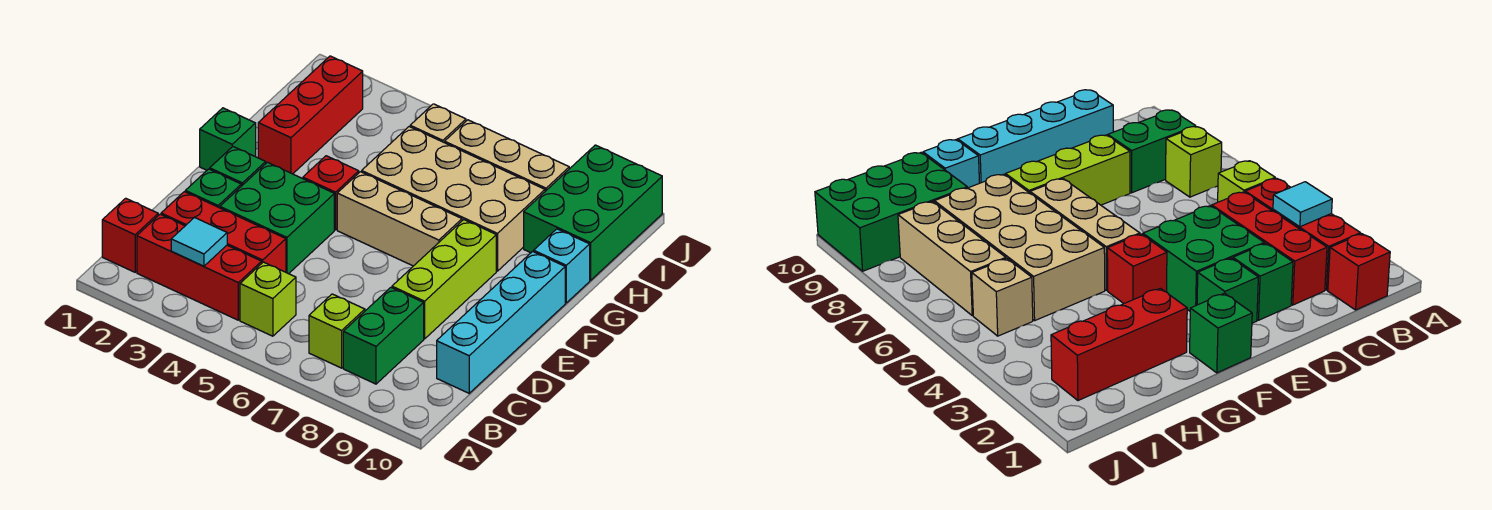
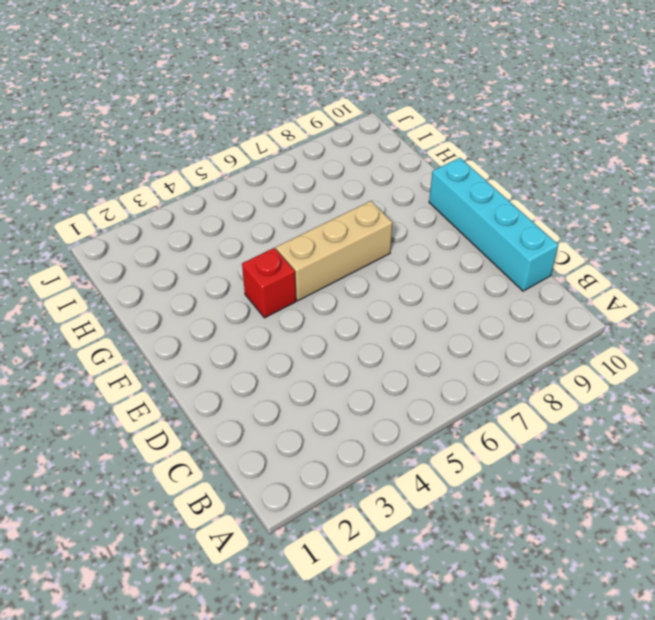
none -> red brick B1 level 1
none -> red brick B2:B4 level 1
none -> lime brick B5 level 1

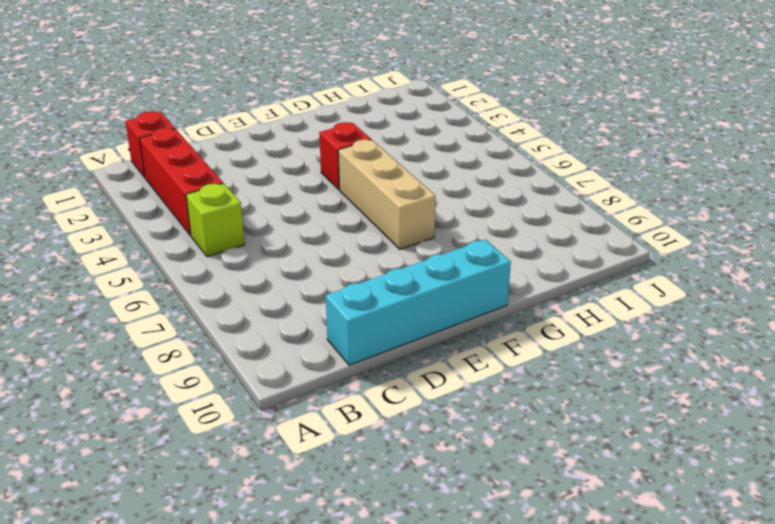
none -> lime brick B7 level 1
none -> green brick B8:C8 level 1
none -> red brick C2:C4 level 1

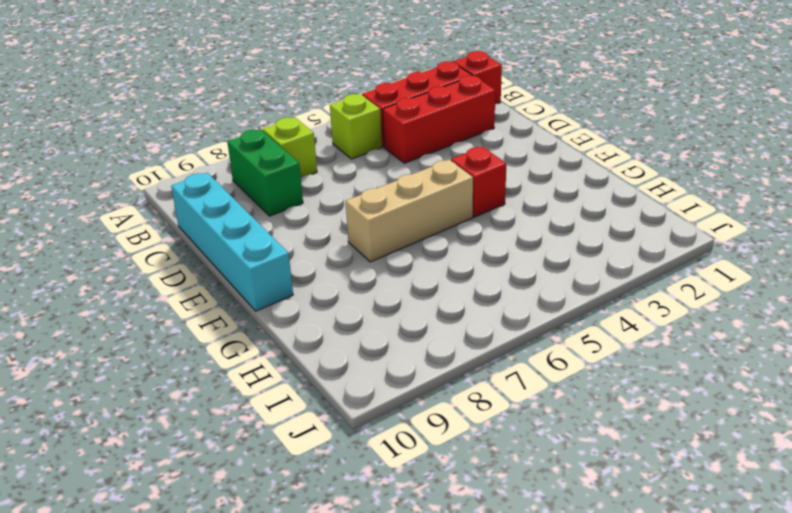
none -> green brick D2 level 1
none -> green brick D3:E4 level 1
none -> lime brick D8:F8 level 1

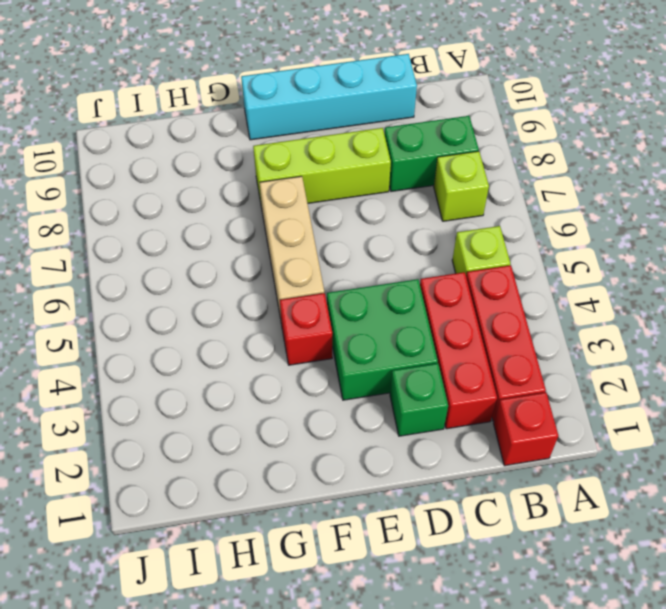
none -> green brick E2 level 1
none -> green brick F1 level 1
none -> red brick G2:I2 level 1

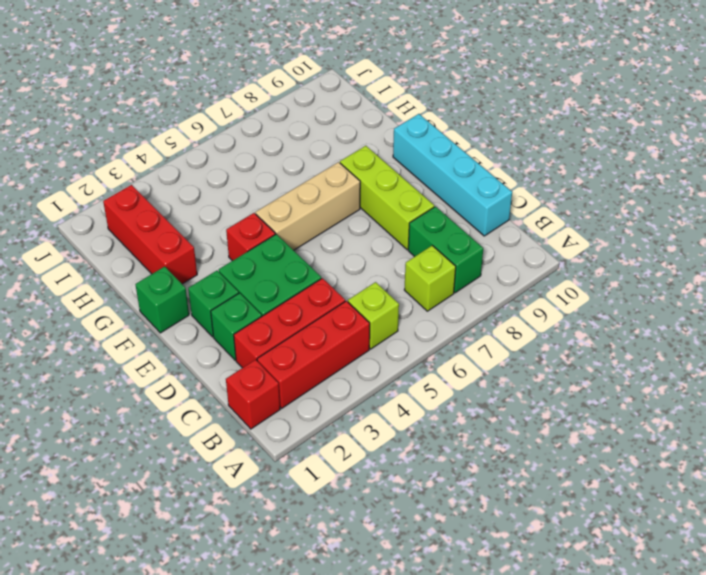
none -> tan brick G5:H8 level 1
none -> cyan brick G10 level 1
none -> green brick H9:J10 level 1

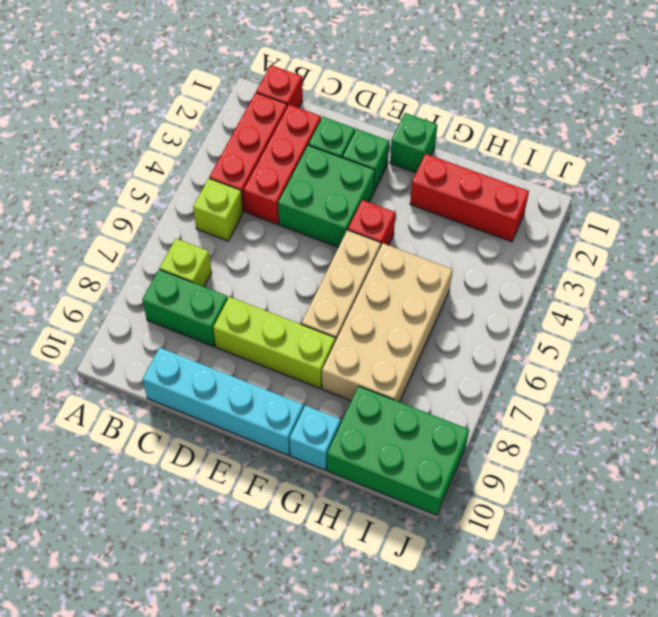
none -> tan brick I5 level 1
none -> tan brick I6:I8 level 1
none -> cyan tile B3 level 2

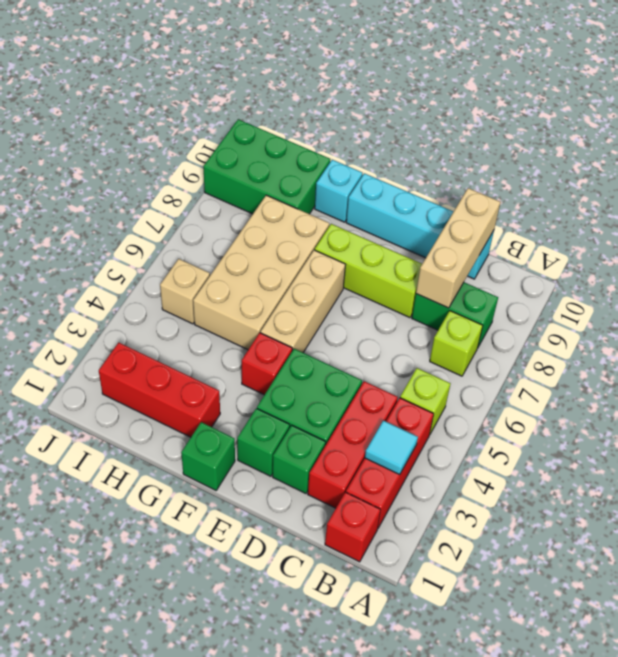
tan brick C8:C10 level 2 -> tan brick I6:I8 level 1

